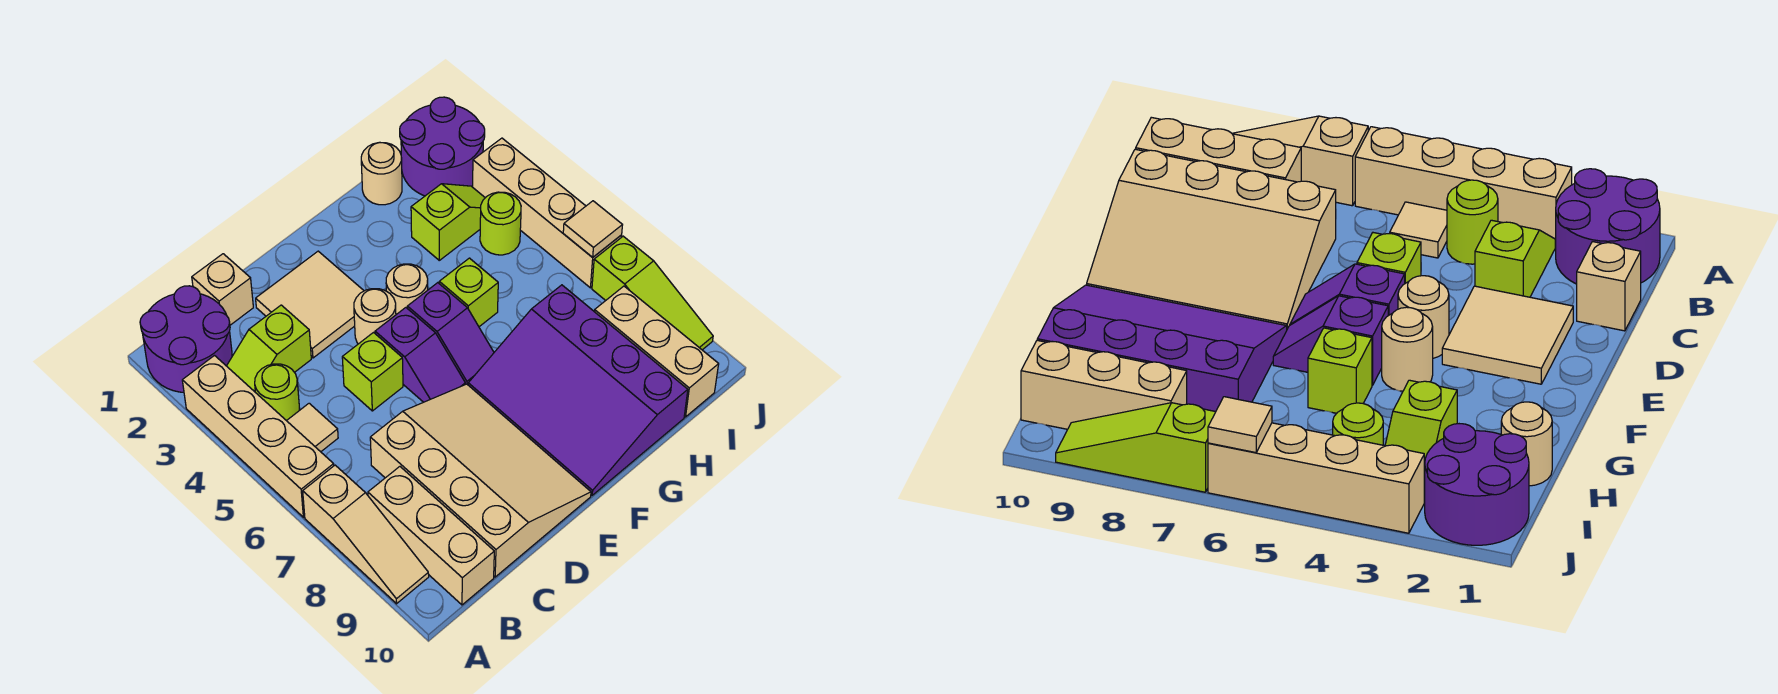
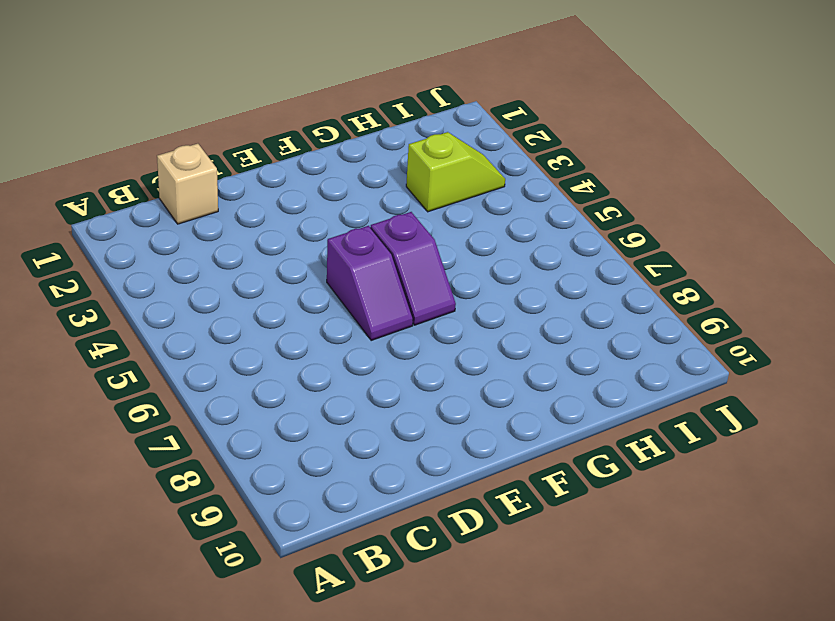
none -> purple round brick A1:B2 level 1
none -> tan brick A3:A6 level 1
none -> tan slope A7:A9 level 1 top 7

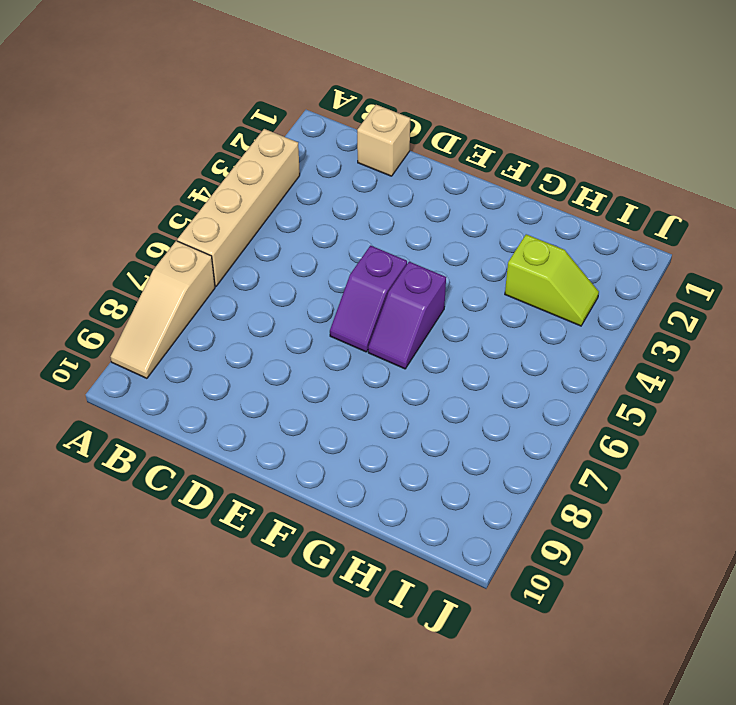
none -> purple round brick A1:B2 level 1
none -> lime slope B3:C3 level 1 top C
none -> lime round brick B4 level 1

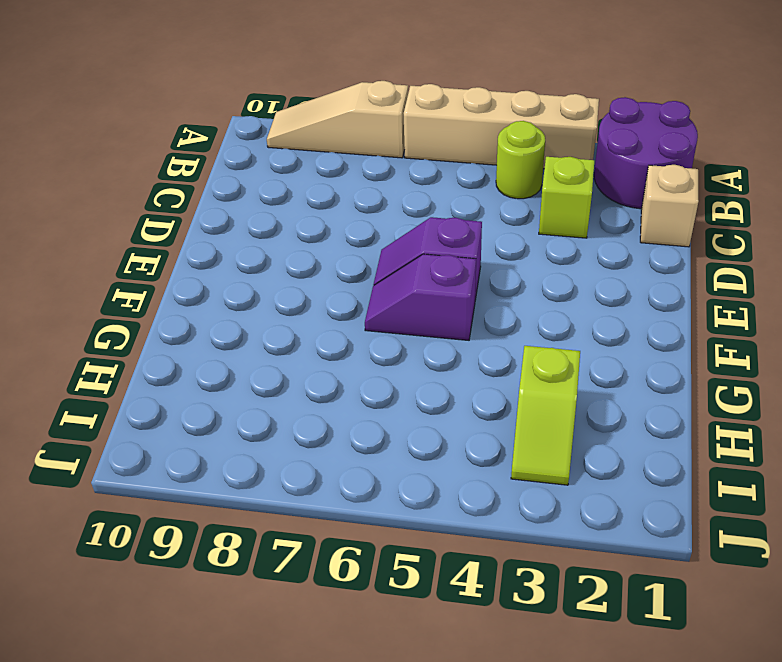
none -> tan tile B5 level 1
none -> tan brick B8:B10 level 1
none -> tan slope C7:E10 level 1 top C

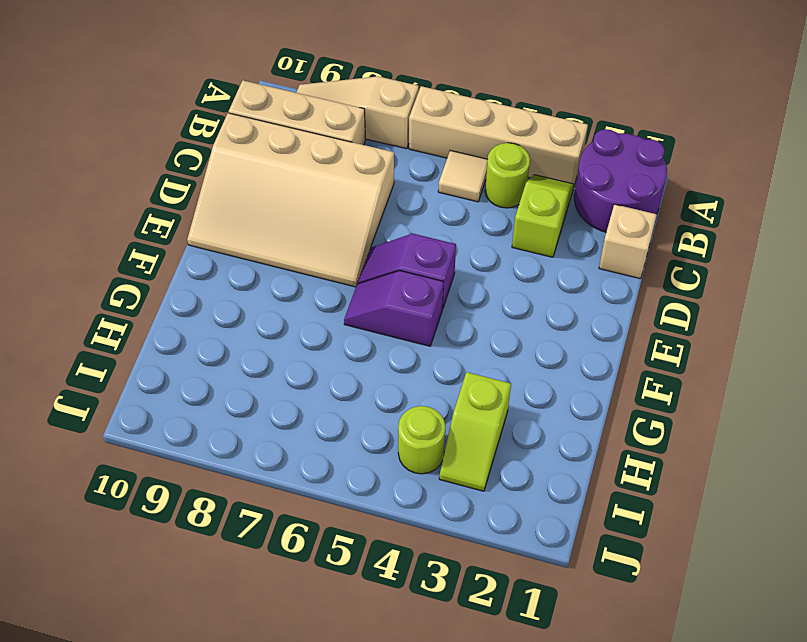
none -> tan tile D2:E3 level 1
none -> lime brick D5 level 1
none -> tan round brick E4 level 1

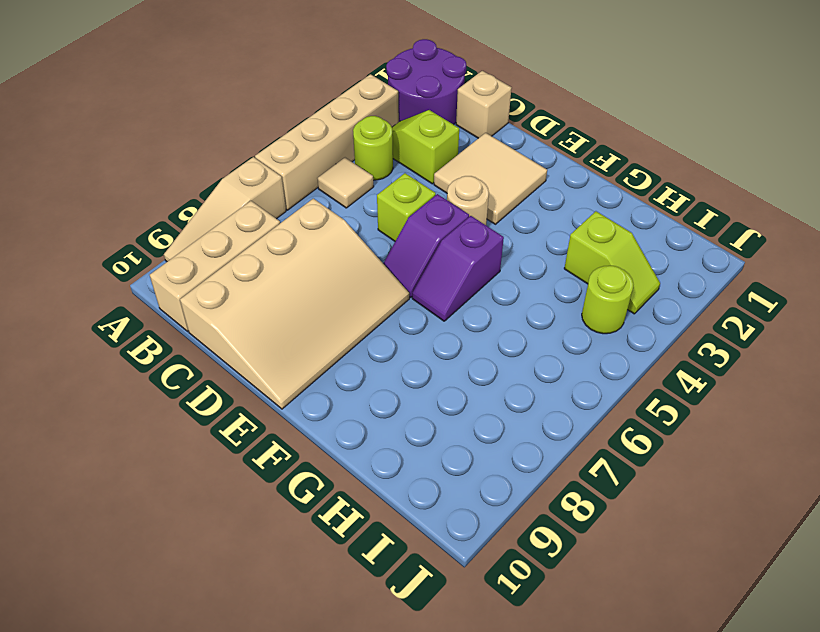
none -> tan round brick F4 level 1
none -> purple slope F7:H10 level 1 top H
none -> lime brick G5 level 1

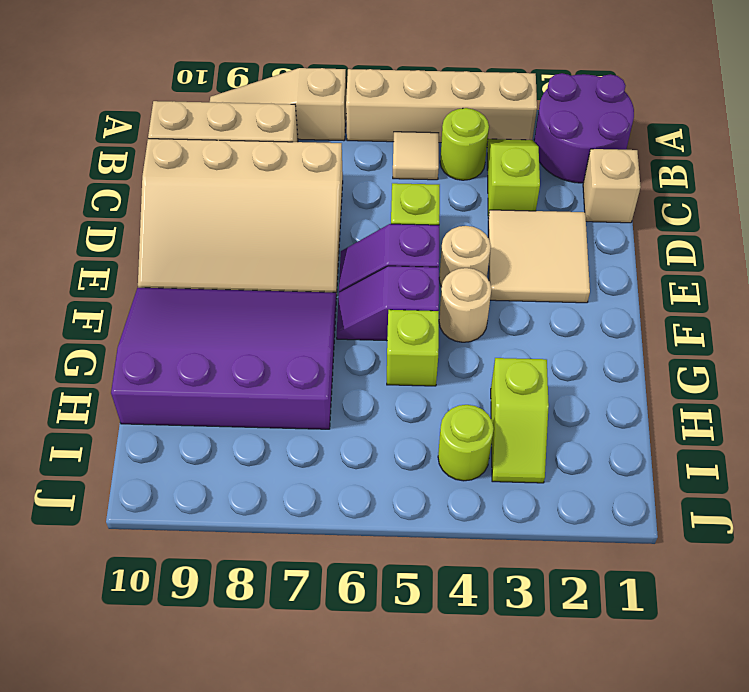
none -> tan round brick H1 level 1
none -> purple round brick I1:J2 level 1
none -> tan brick I8:I10 level 1

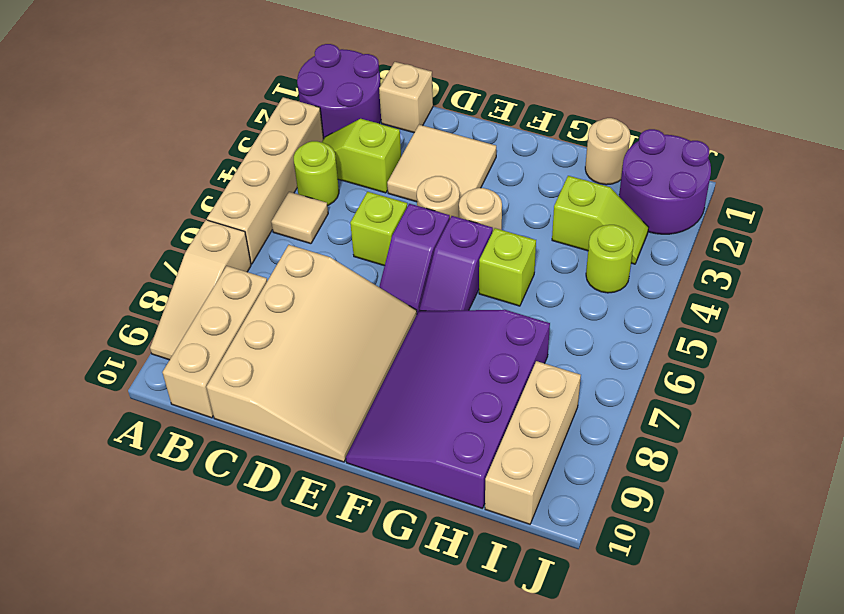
none -> tan brick J3:J6 level 1
none -> lime slope J7:J9 level 1 top 7
none -> tan tile J6 level 2

